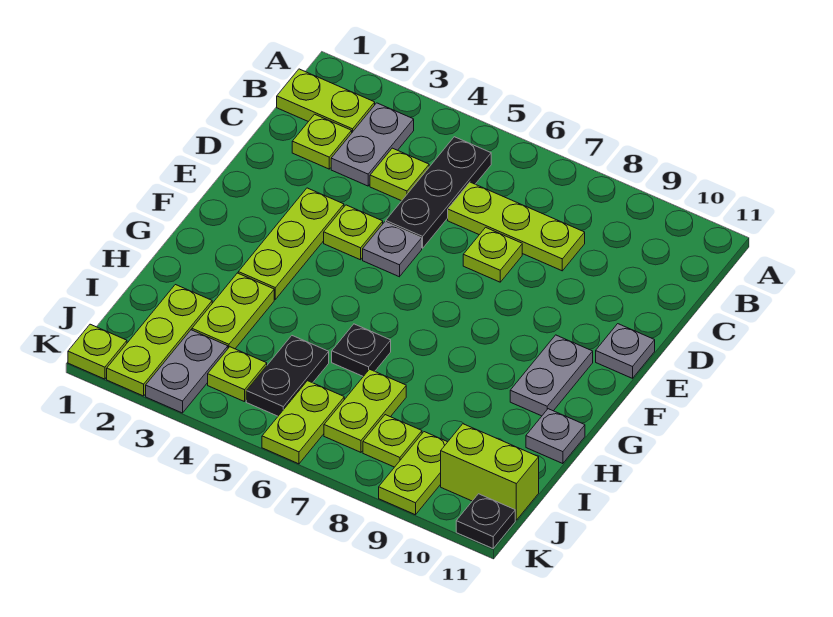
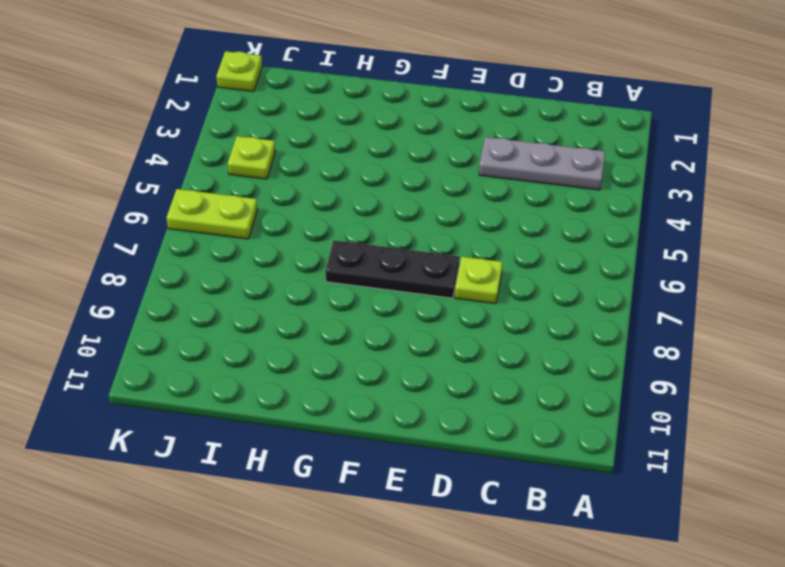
grey plate B3:D3 level 1 -> grey plate B3:C3 level 1
black plate E7:G7 level 1 -> black plate B5:D5 level 1
none -> lime plate B1:B2 level 1
none -> lime plate C2 level 1
none -> lime plate C4 level 1

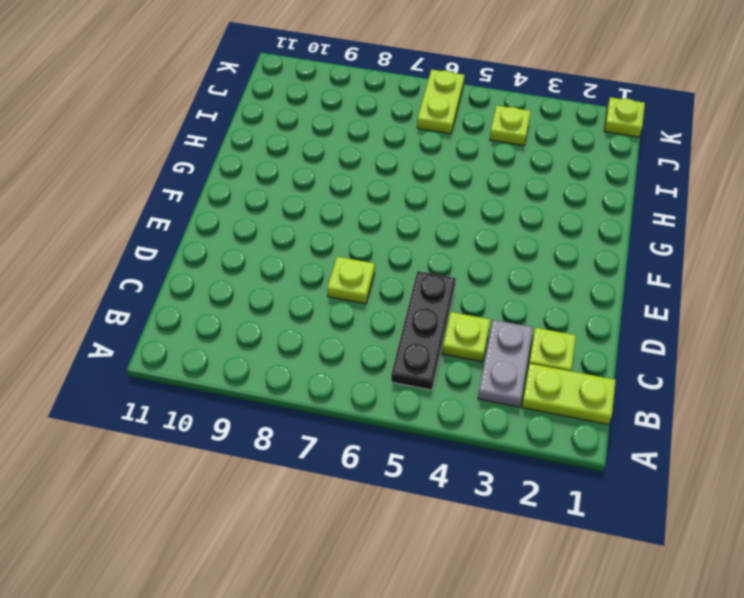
none -> lime plate C6:C8 level 1
none -> lime plate E3:G3 level 1
none -> lime plate E4 level 1

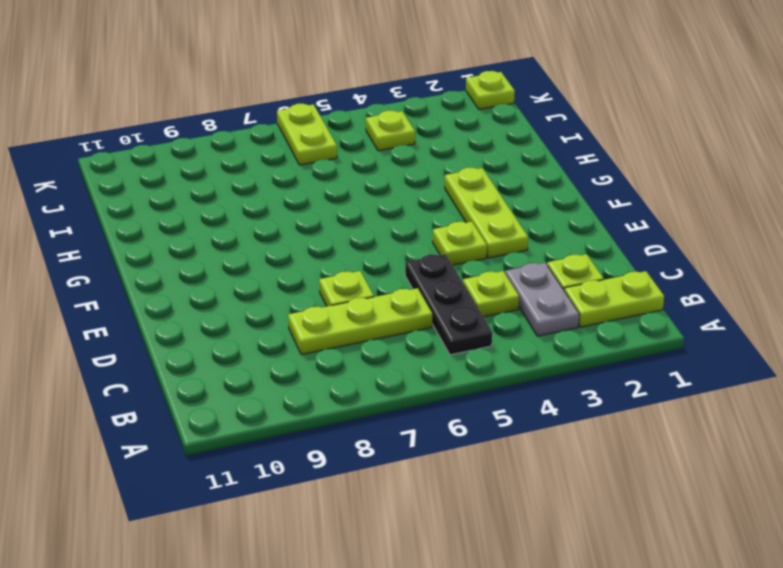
none -> grey plate E5 level 1
none -> grey plate E11 level 1
none -> grey plate F10:G10 level 1

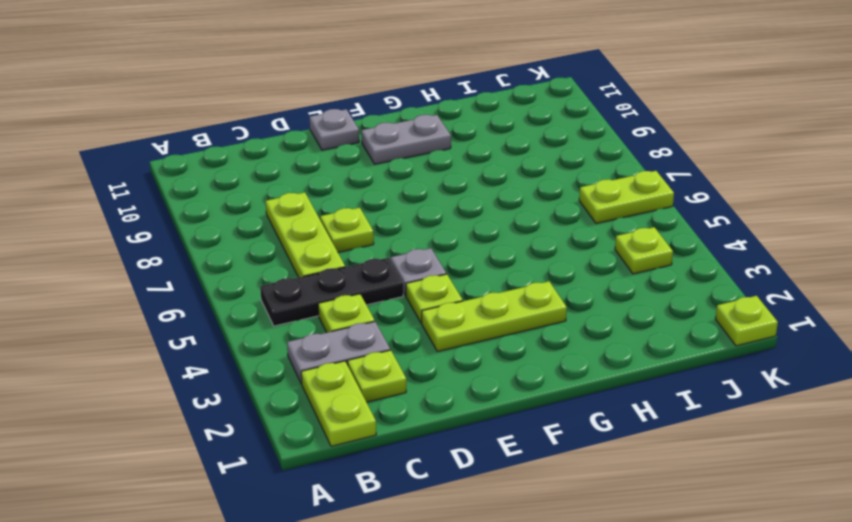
none -> lime plate H3:I3 level 1
none -> black plate H6 level 1
none -> grey plate H11 level 1

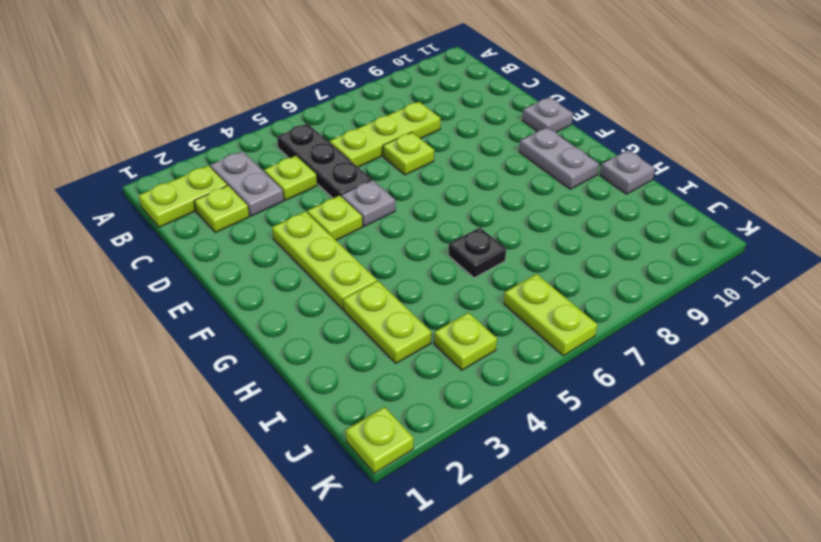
none -> lime plate I2:K2 level 1
none -> black plate I5:J5 level 1
none -> lime plate I7:J7 level 1

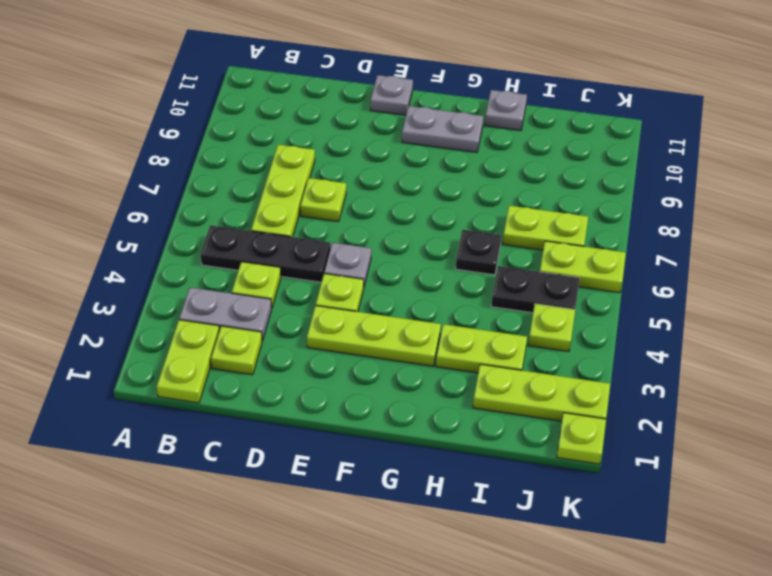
none -> grey plate J3:K3 level 1
none -> lime plate J8 level 1
none -> lime plate J9:K9 level 1

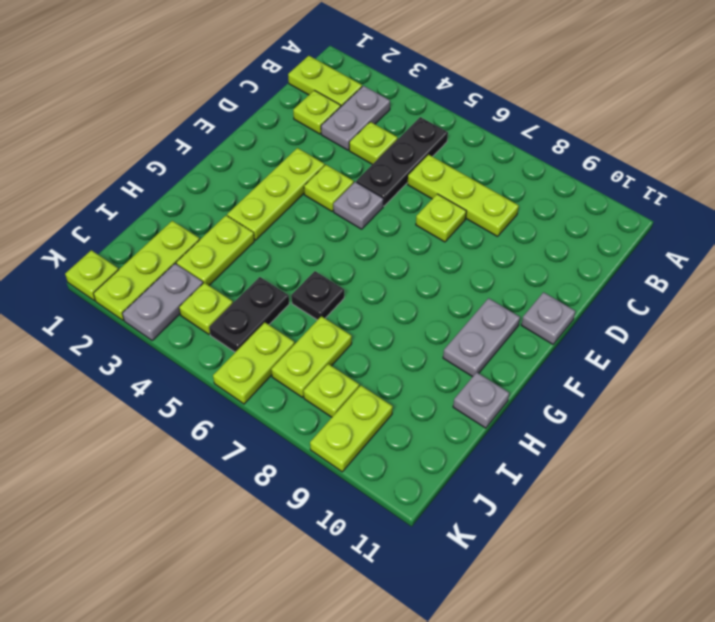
none -> lime brick J10:J11 level 1
none -> black plate K11 level 1

